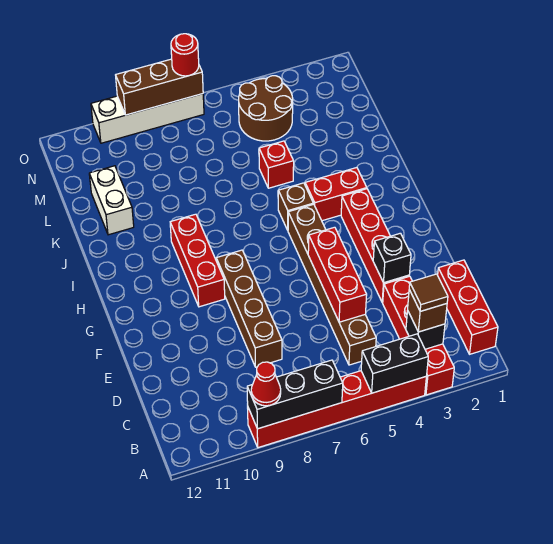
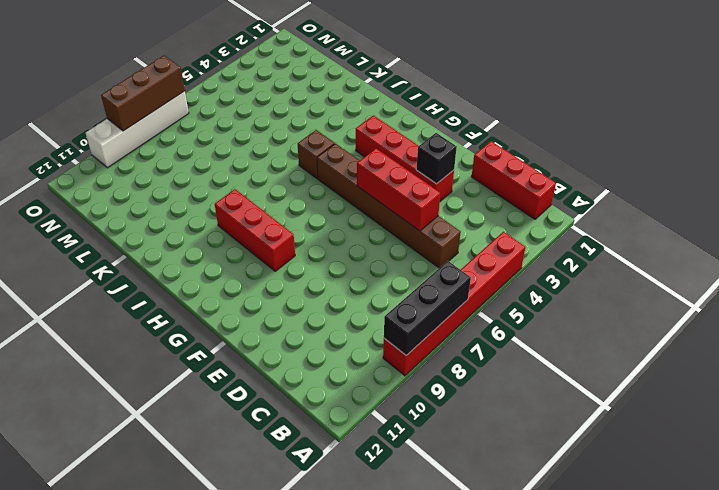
none -> red brick A3:D3 level 1
none -> brown brick D8:G8 level 1
none -> red brick I3:I4 level 1

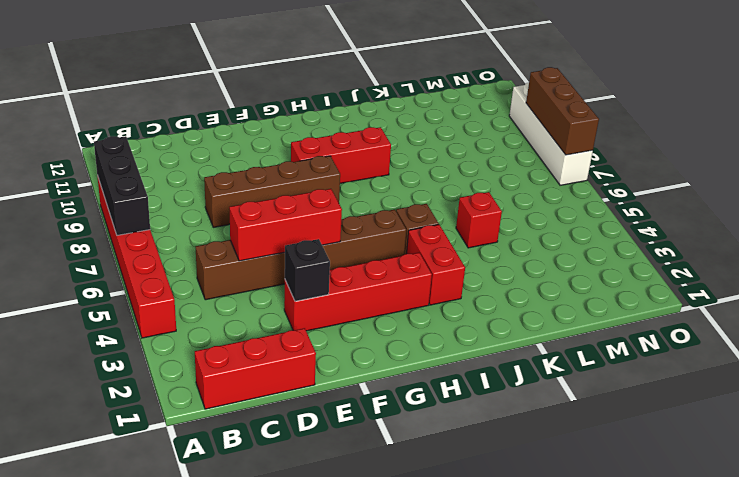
none -> red brick A3:D3 level 1
none -> white brick K11:L11 level 1
none -> brown round brick M4:N5 level 1

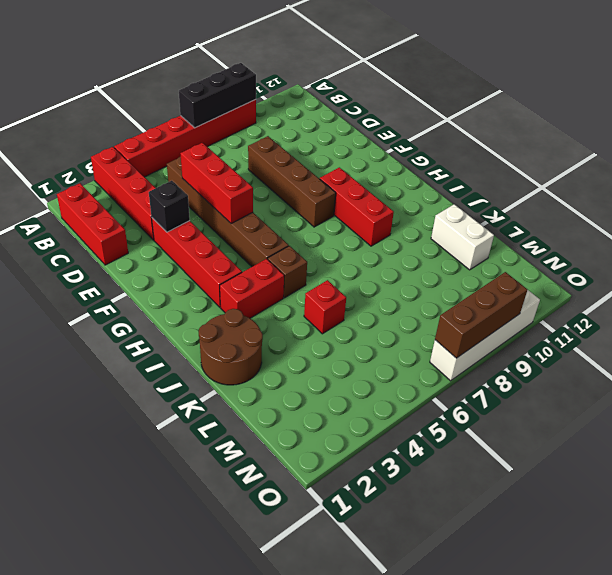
brown round brick J1:K2 level 1 -> brown round brick M4:N5 level 1
none -> black brick A4:A5 level 2
none -> black brick B3 level 2
none -> red cone A9 level 3

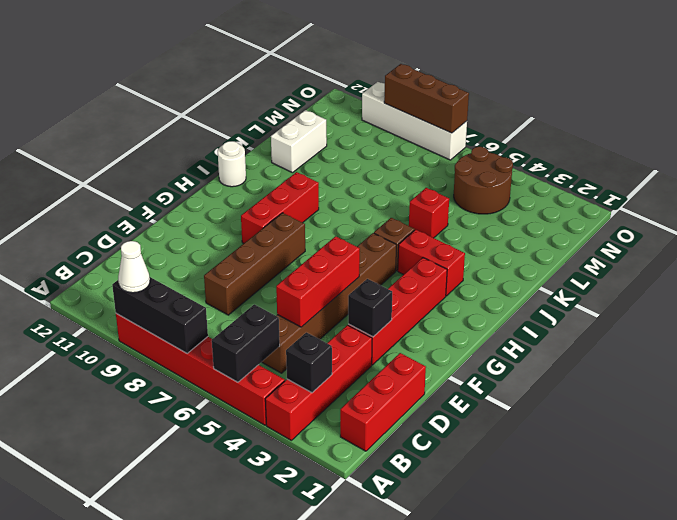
black brick A5:B5 level 2 -> black brick A4:A5 level 2
white cone A9 level 3 -> red cone A9 level 3
white round brick I12 level 1 -> none
none -> brown brick B3 level 3
none -> red round brick O7 level 3
none -> brown tile B3 level 4

